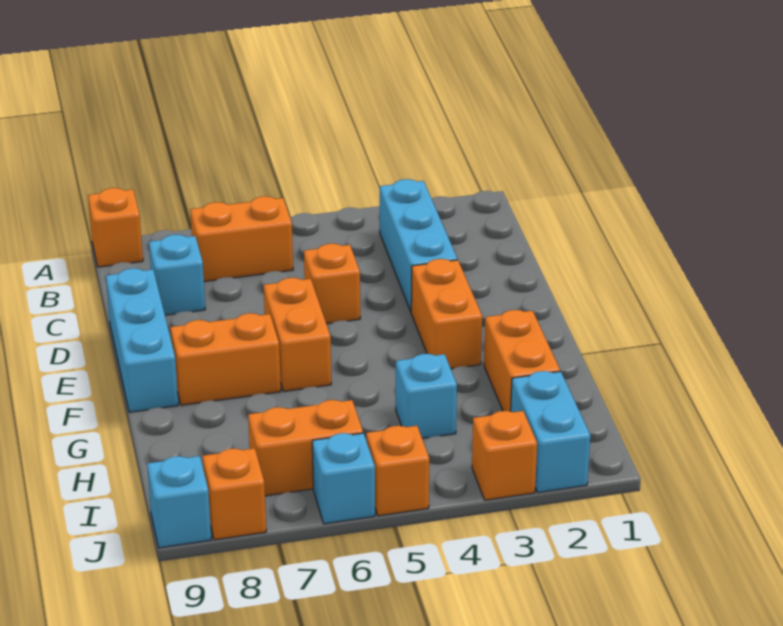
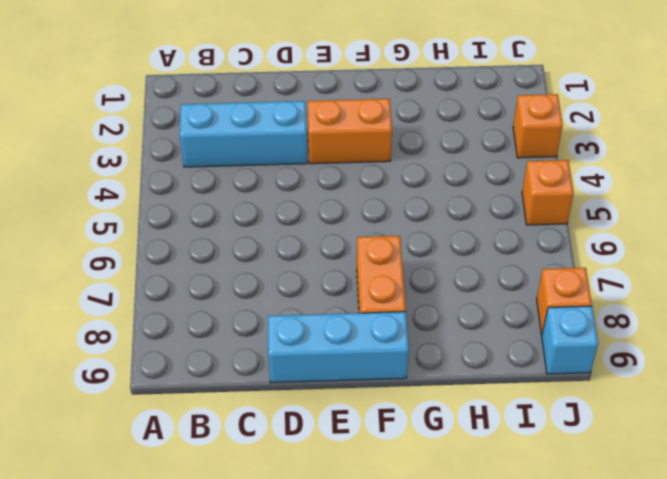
none -> orange brick A9 level 1
none -> orange brick B6:B7 level 1
none -> cyan brick C8 level 1

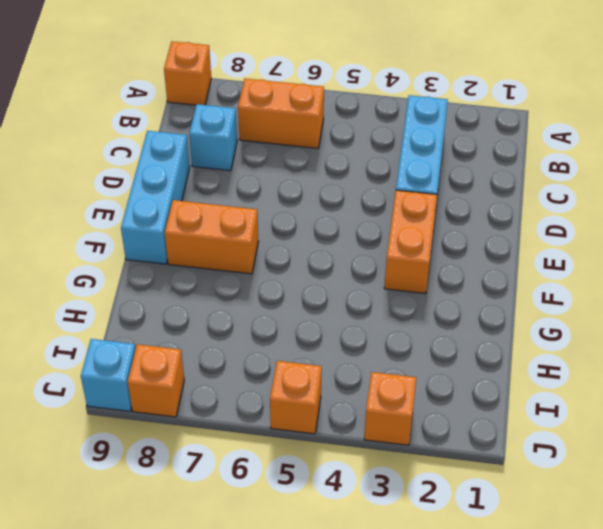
none -> orange brick D5 level 1
none -> orange brick E6:F6 level 1
none -> orange brick G2:H2 level 1

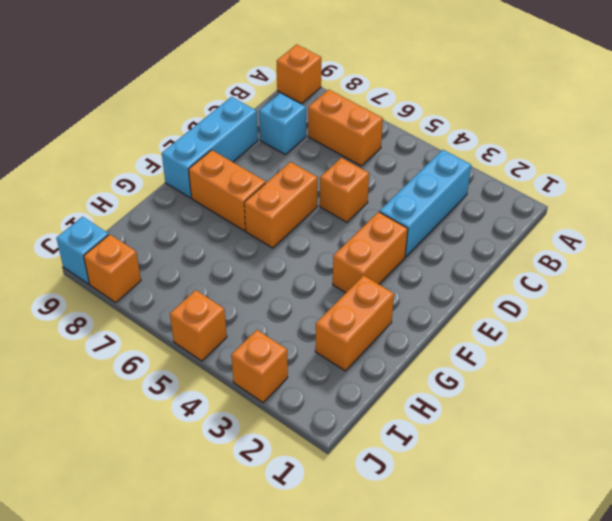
none -> cyan brick H4 level 1
none -> cyan brick I2:J2 level 1
none -> orange brick I6:I7 level 1

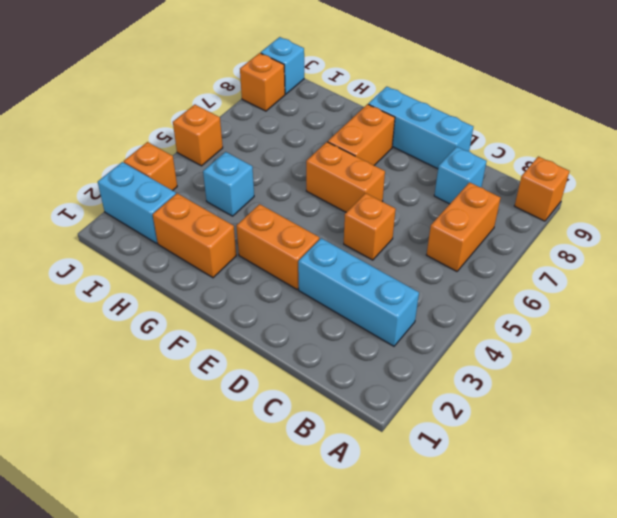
none -> orange brick I6:I7 level 1
none -> cyan brick J6 level 1

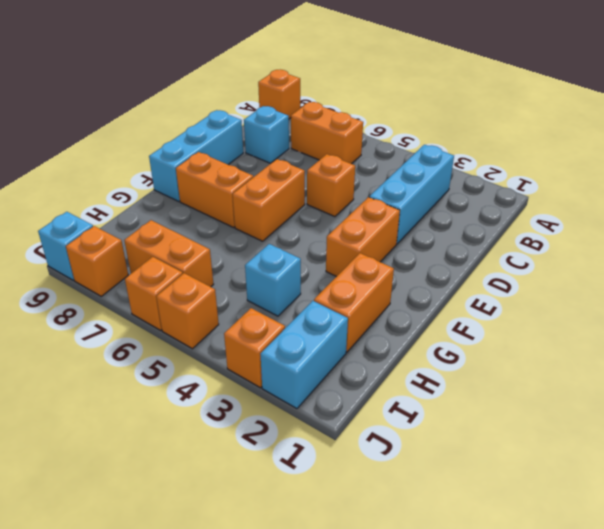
orange brick J6 level 1 -> cyan brick J6 level 1

